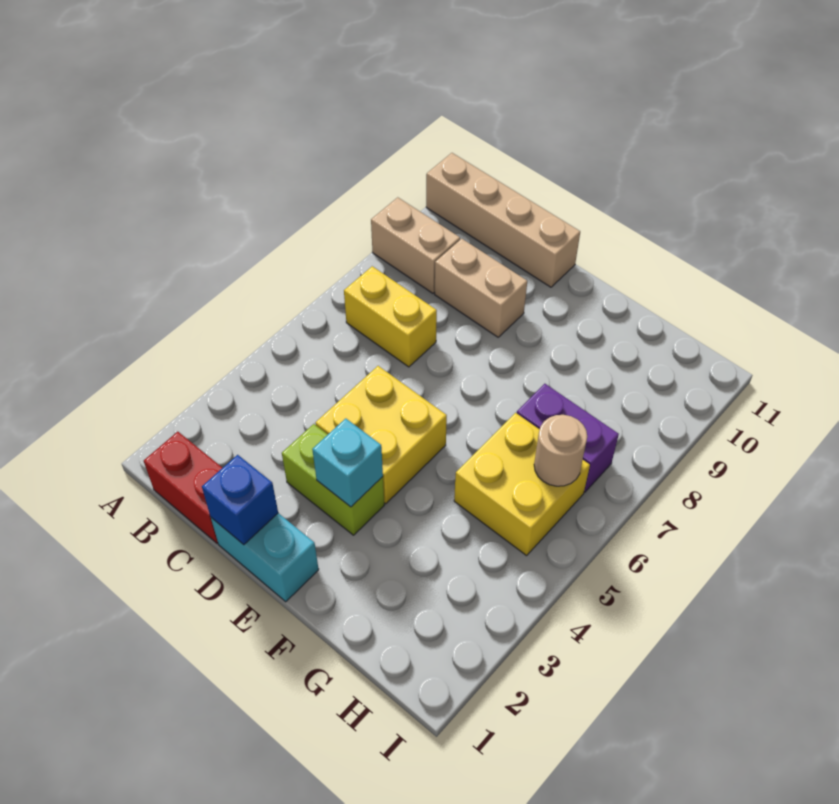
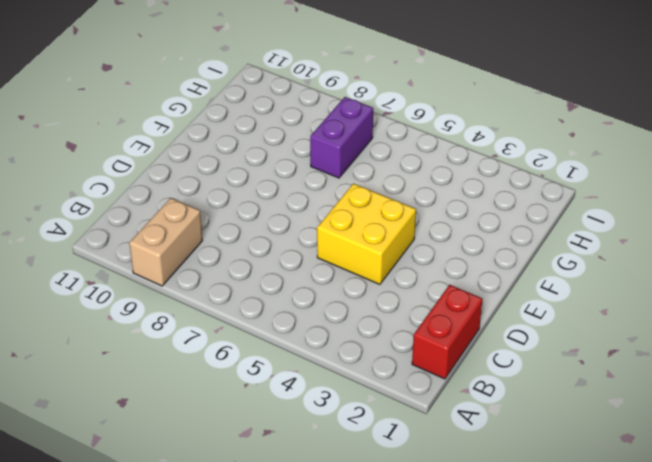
none -> tan brick A11:D11 level 1
none -> yellow brick B7:C7 level 1
none -> tan brick C9:D9 level 1

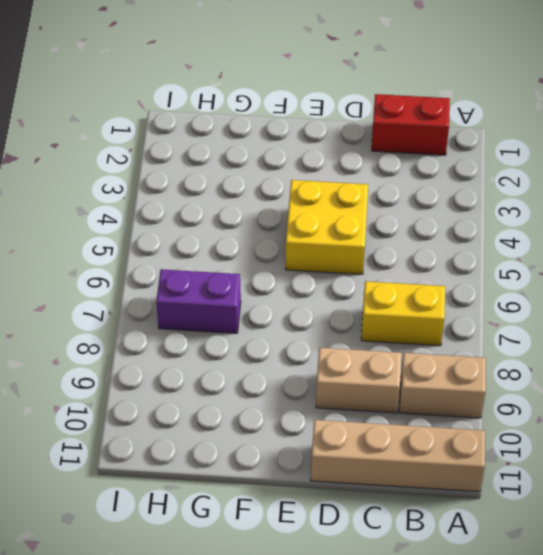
none -> cyan brick D1:E1 level 1
none -> lime brick D3:E3 level 1
none -> yellow brick G5:H6 level 1

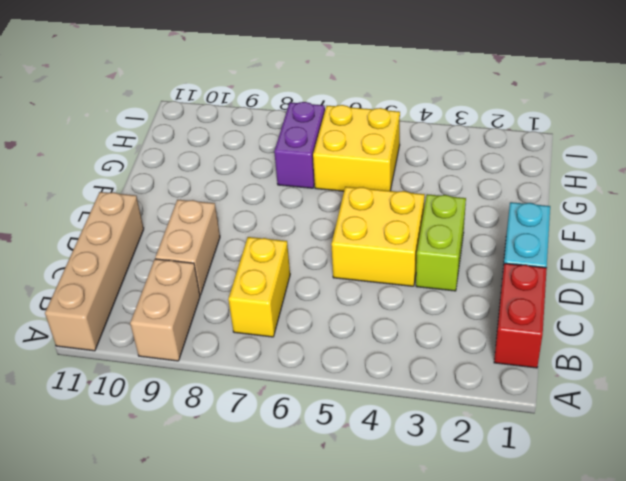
none -> blue brick D1 level 2
none -> cyan brick E3 level 2
none -> tan round brick H6 level 2

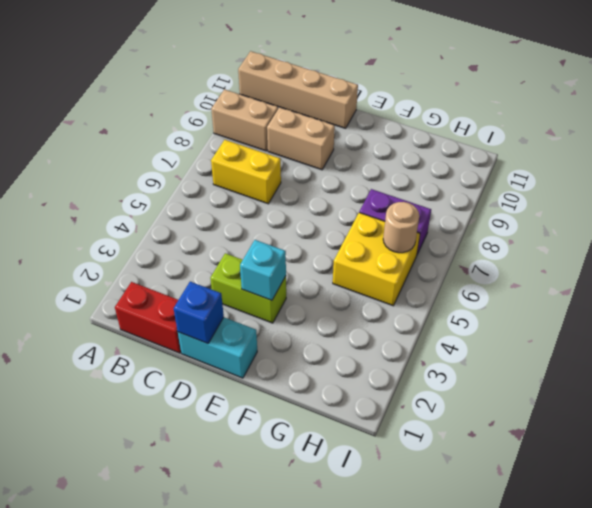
none -> yellow brick D4:E5 level 1

